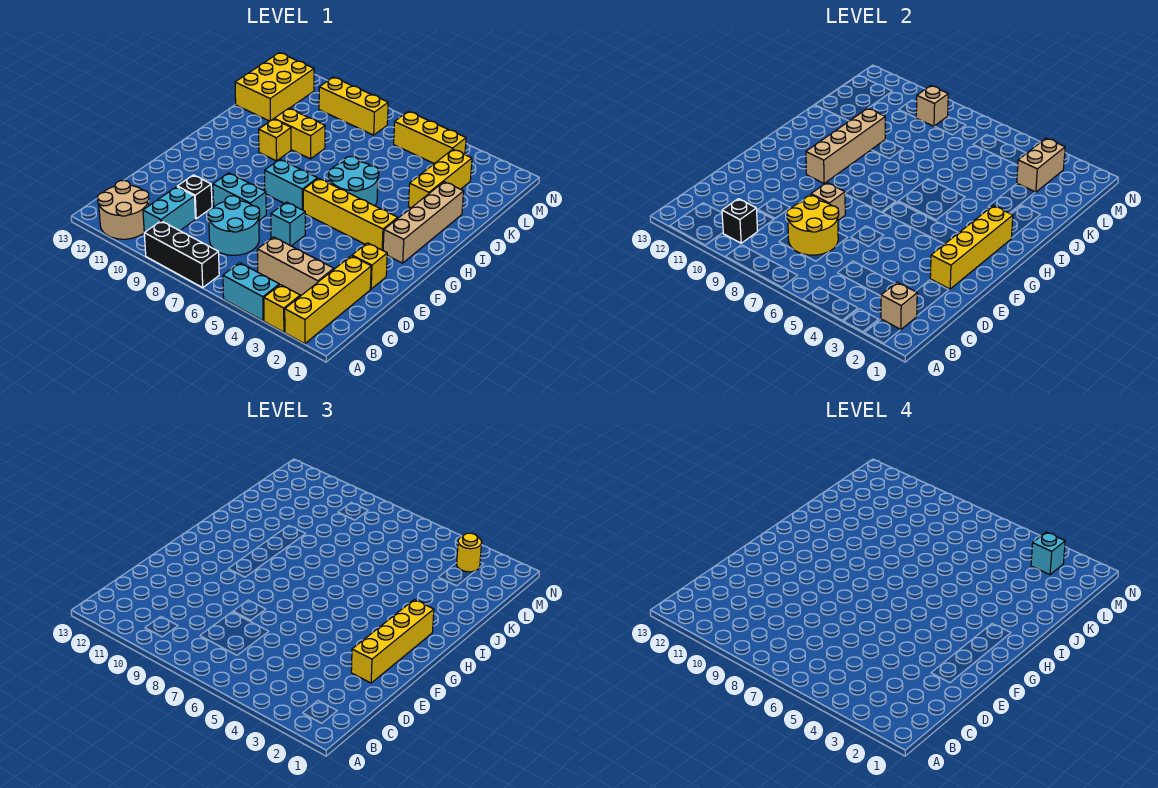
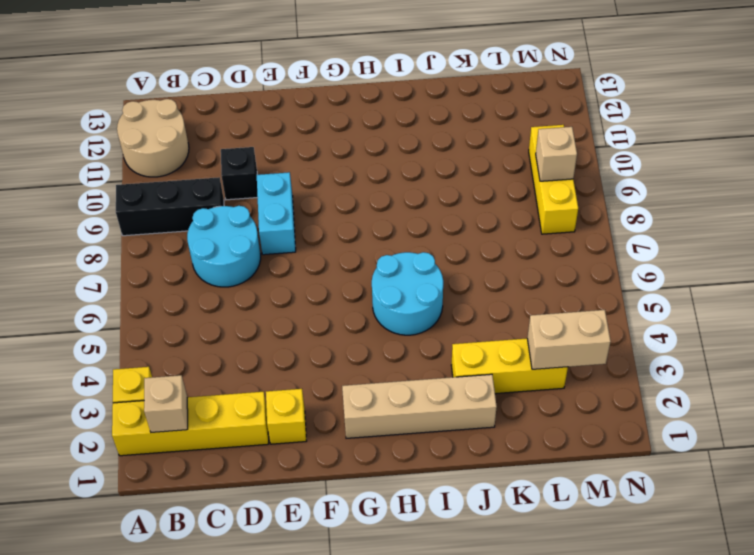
black brick A9:C9 level 1 -> black brick A7:A9 level 1
none -> cyan brick A4:A5 level 1
none -> cyan brick B10:C10 level 1
none -> tan brick C3:C5 level 1
none -> cyan brick E6 level 1

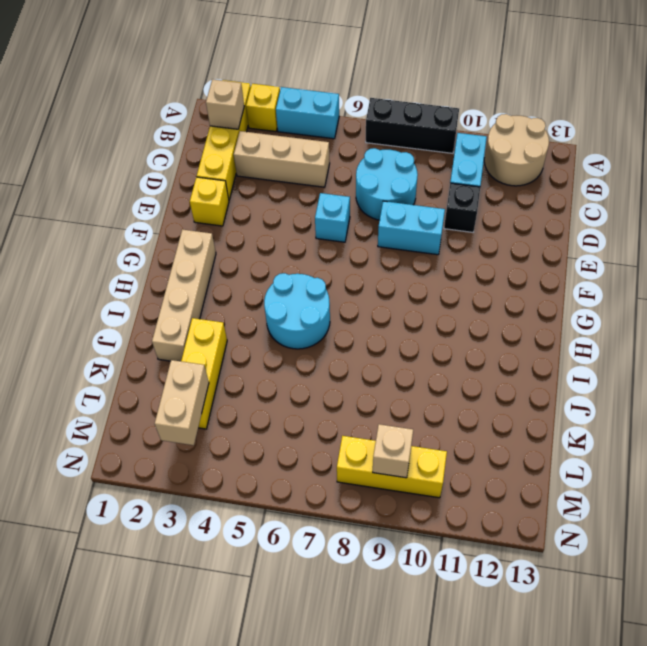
none -> yellow brick G3:G6 level 1
none -> cyan brick G7:G8 level 1
none -> yellow brick I10 level 1
none -> yellow brick J9:J10 level 1

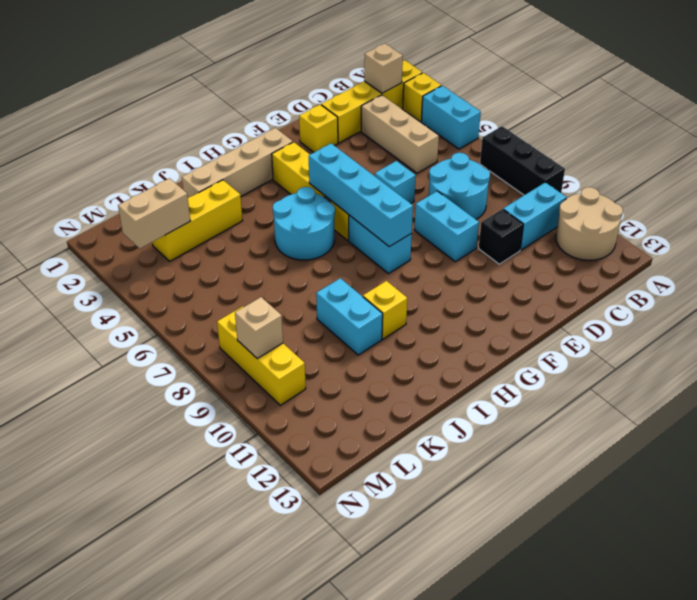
cyan brick G5:G8 level 2 -> none
cyan brick J9:J10 level 1 -> yellow brick J9:J10 level 1
none -> yellow brick K12:M13 level 1
none -> yellow brick M4:M6 level 1
none -> black brick B10 level 2
none -> yellow round brick C7:D8 level 2

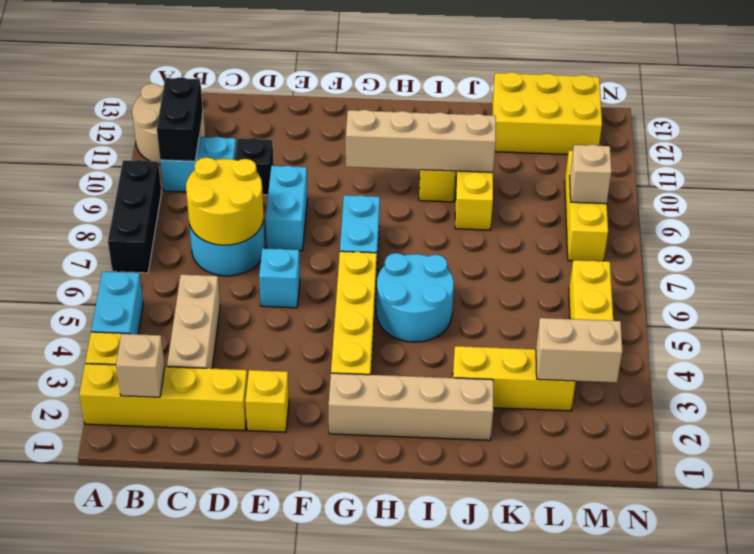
black brick B10:B11 level 2 -> black brick B10 level 2
none -> yellow brick E2:H2 level 2
none -> tan brick E8 level 2
none -> yellow brick E2:H2 level 3
none -> yellow round brick M3 level 3

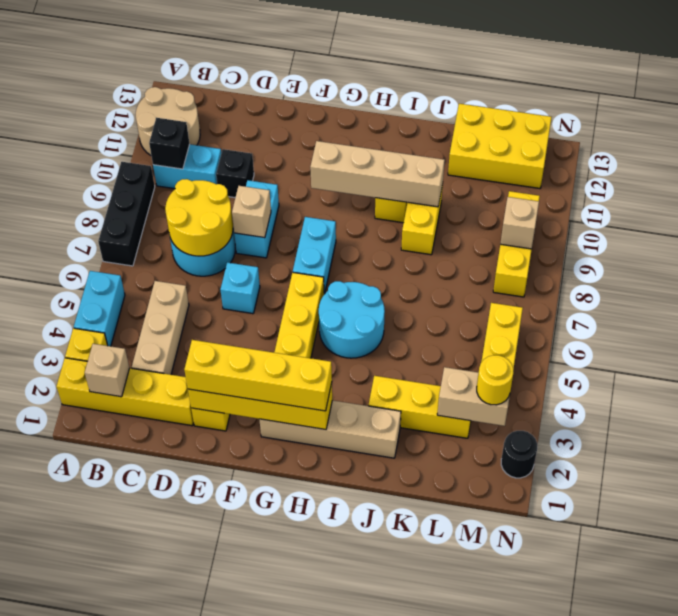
black round brick N2 level 1 -> none
none -> cyan brick M3 level 4

